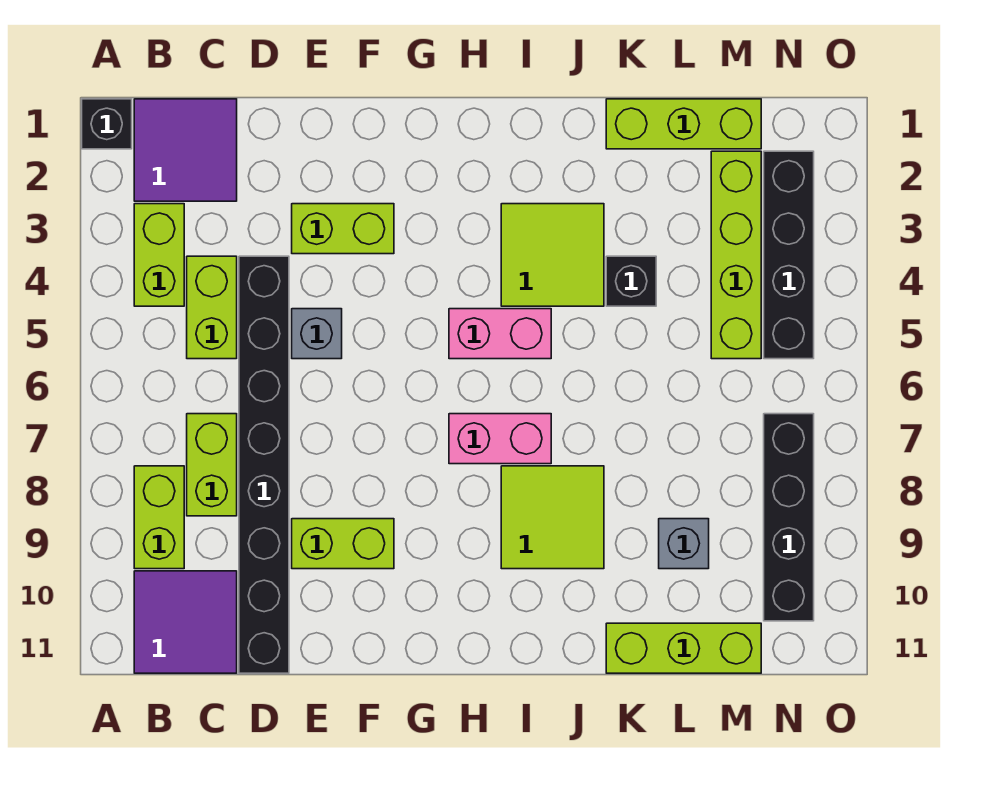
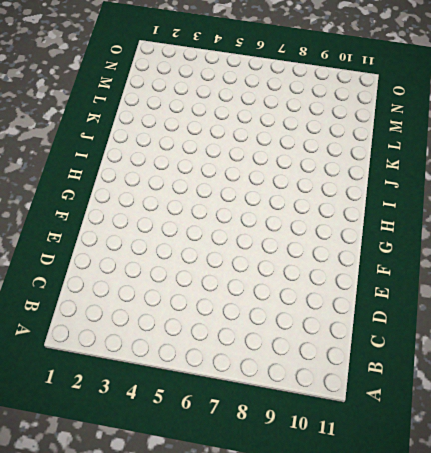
none -> black brick A1 level 1
none -> purple tile B1:C2 level 1
none -> lime brick B3:B4 level 1

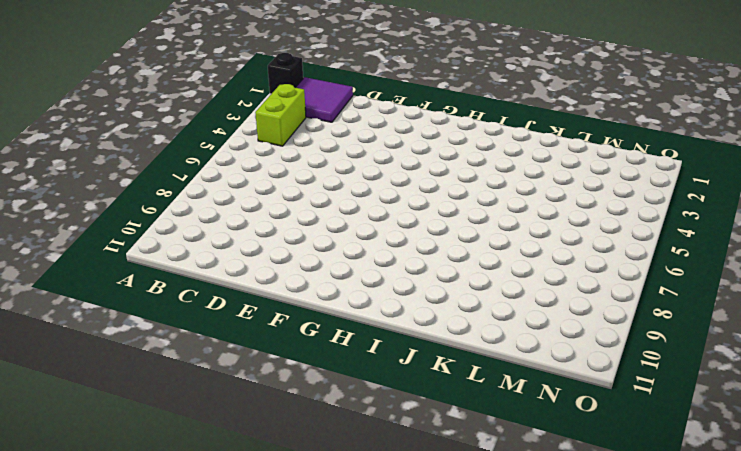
none -> lime brick B8:B9 level 1
none -> purple tile B10:C11 level 1
none -> lime brick C4:C5 level 1

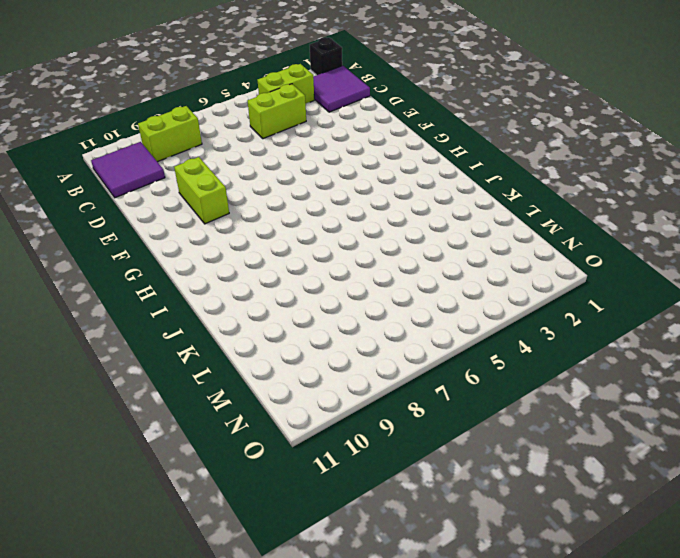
none -> lime brick C7:C8 level 1
none -> black brick D4:D11 level 1
none -> lime brick E3:F3 level 1

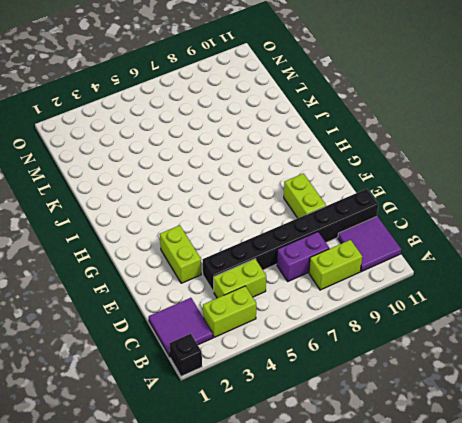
purple brick C7:C8 level 1 -> lime brick C7:C8 level 1
none -> grey brick E5 level 1
none -> pink brick H5:I5 level 1
none -> pink brick H7:I7 level 1

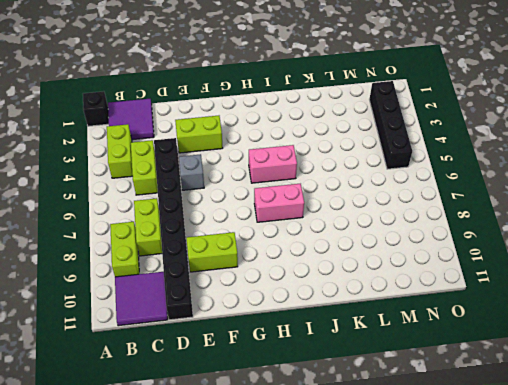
none -> lime tile I3:J4 level 1
none -> lime tile I8:J9 level 1
none -> lime brick K1:M1 level 1

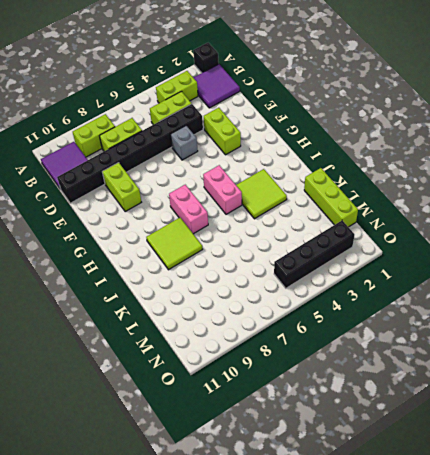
none -> black brick K4 level 1
none -> lime brick K11:M11 level 1
none -> grey brick L9 level 1

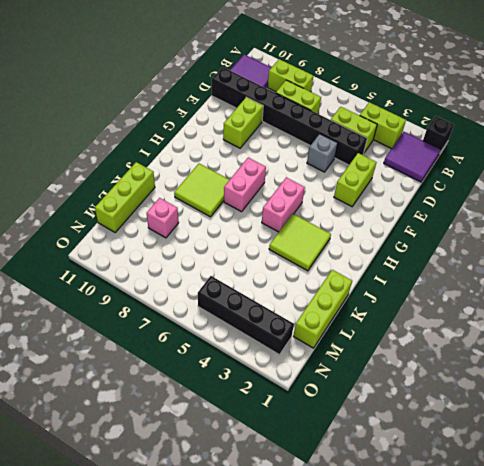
pink brick L9 level 1 -> grey brick L9 level 1
none -> black brick K4 level 1
none -> lime brick M2:M5 level 1
none -> black brick N7:N10 level 1

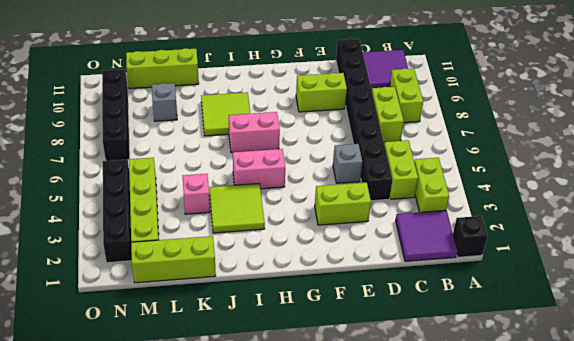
pink brick K4 level 1 -> black brick K4 level 1

